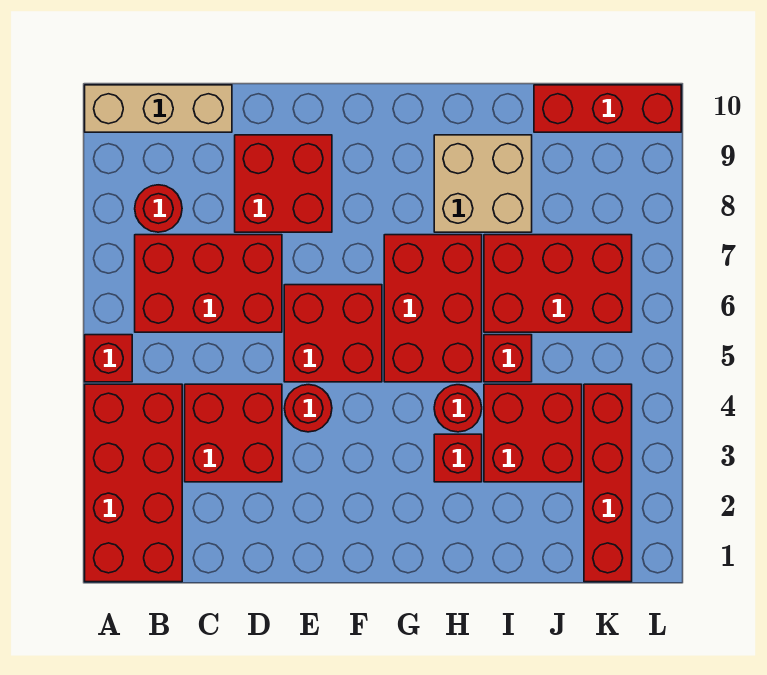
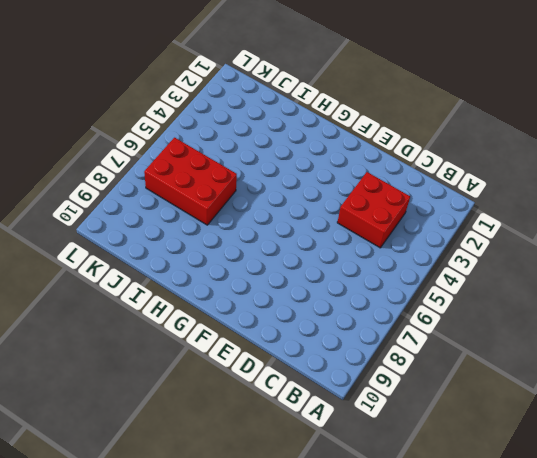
none -> red brick A1:B4 level 1
none -> red brick A5 level 1
none -> tan brick A10:C10 level 1

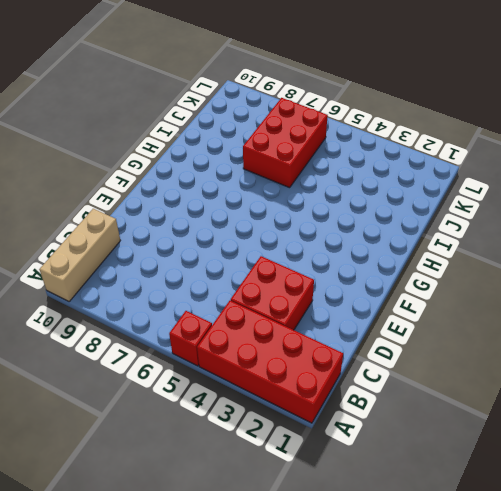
none -> red brick B6:D7 level 1
none -> red round brick B8 level 1
none -> red brick D8:E9 level 1

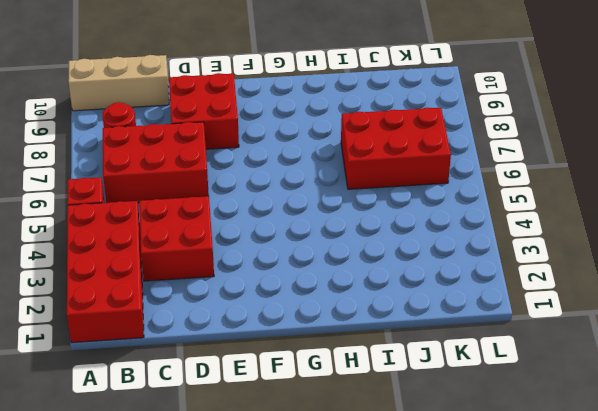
none -> red round brick E4 level 1
none -> red brick E5:F6 level 1
none -> red brick G5:H7 level 1

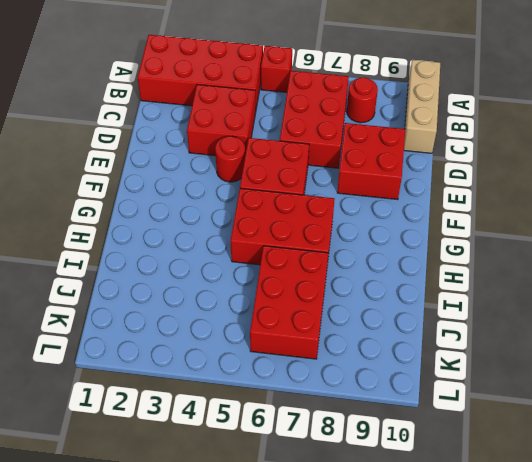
none -> red brick H3 level 1
none -> red round brick H4 level 1
none -> tan brick H8:I9 level 1

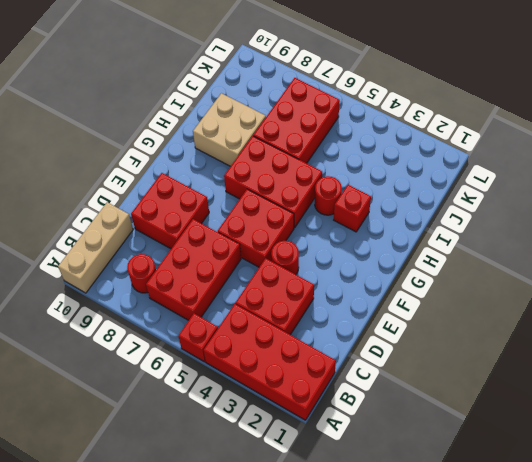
none -> red brick I3:J4 level 1
none -> red brick I5 level 1
none -> red brick J10:L10 level 1

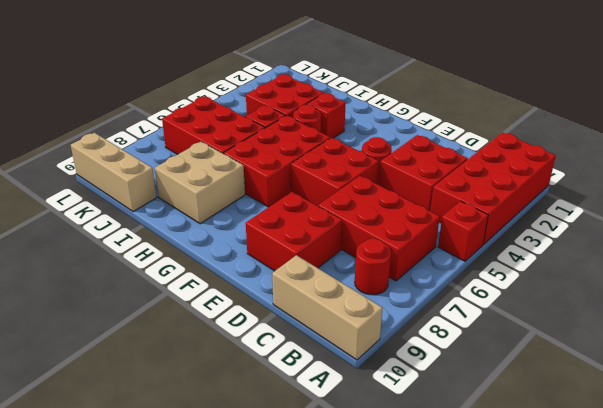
tan brick J10:L10 level 1 -> red brick J10:L10 level 1
none -> red brick K1:K4 level 1

